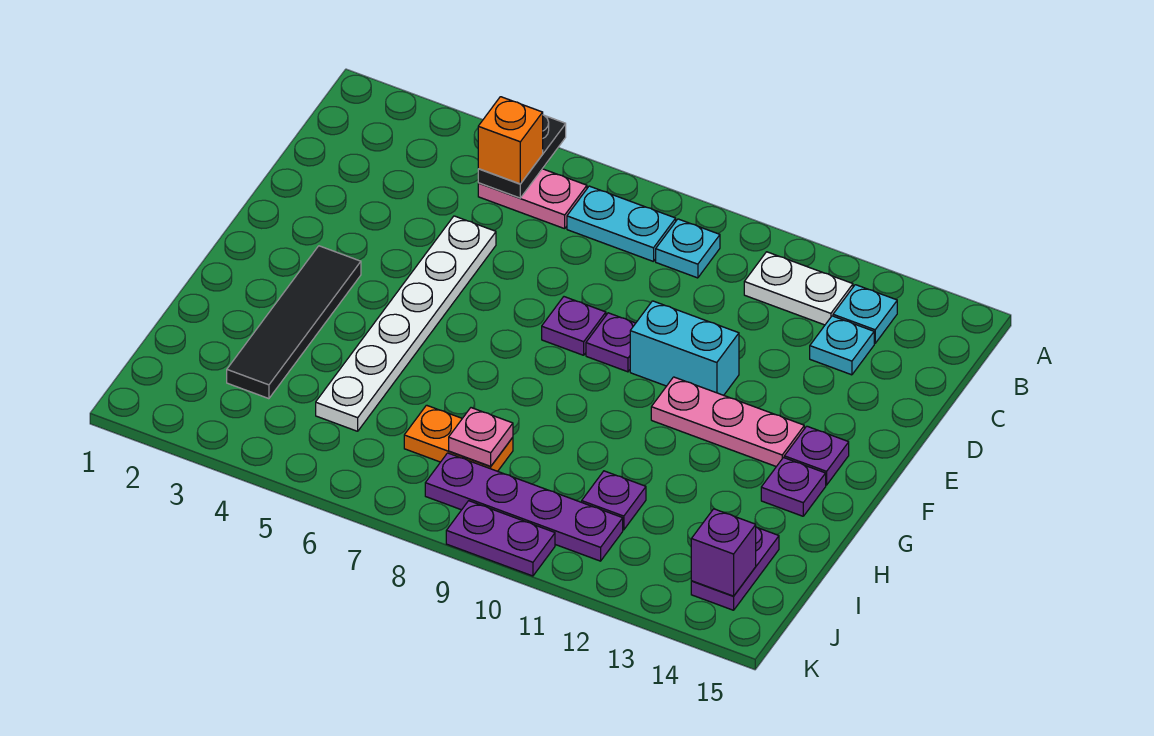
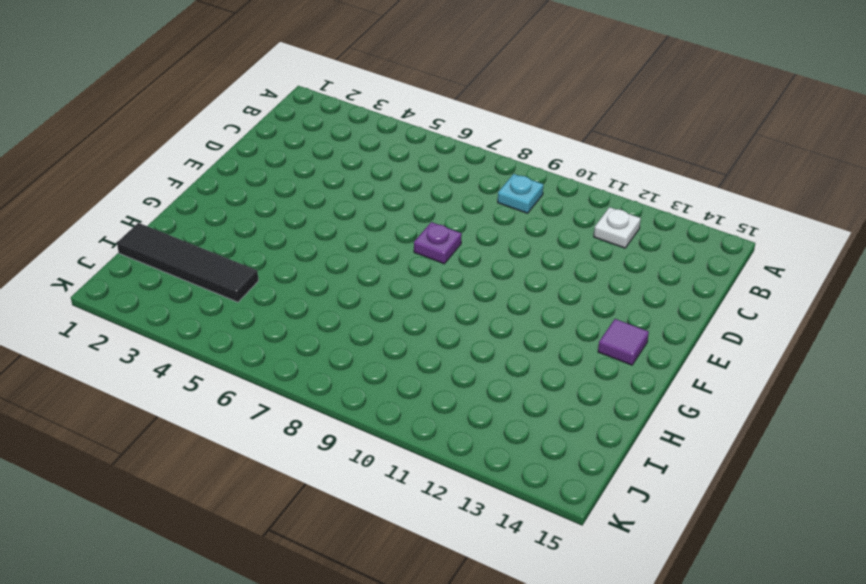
white plate B12 level 1 -> white plate B11:B12 level 1
purple tile F14 level 1 -> purple plate F14 level 1
black tile I1:I4 level 1 -> black tile F3:I3 level 1
none -> pink plate B5:B6 level 1
none -> cyan plate B7:B8 level 1
none -> cyan plate B13 level 1

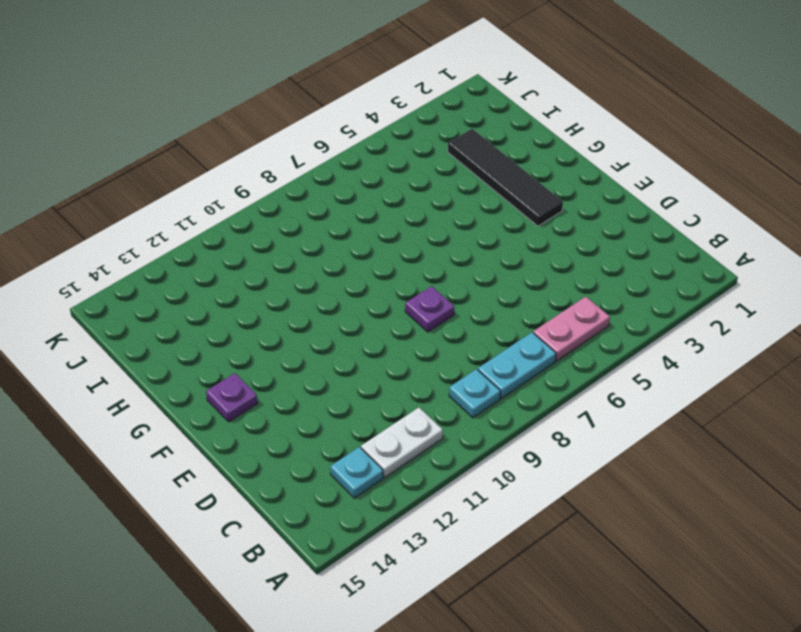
none -> cyan plate C13 level 1
none -> white plate D5:I5 level 1
none -> purple plate E9 level 1

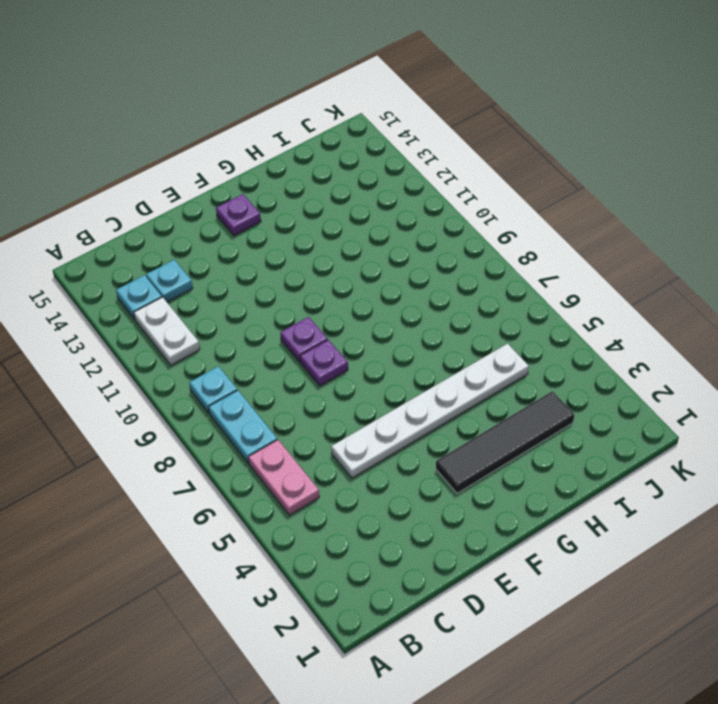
none -> cyan brick E10:E11 level 1
none -> pink plate F11:F13 level 1
none -> purple plate G14 level 1

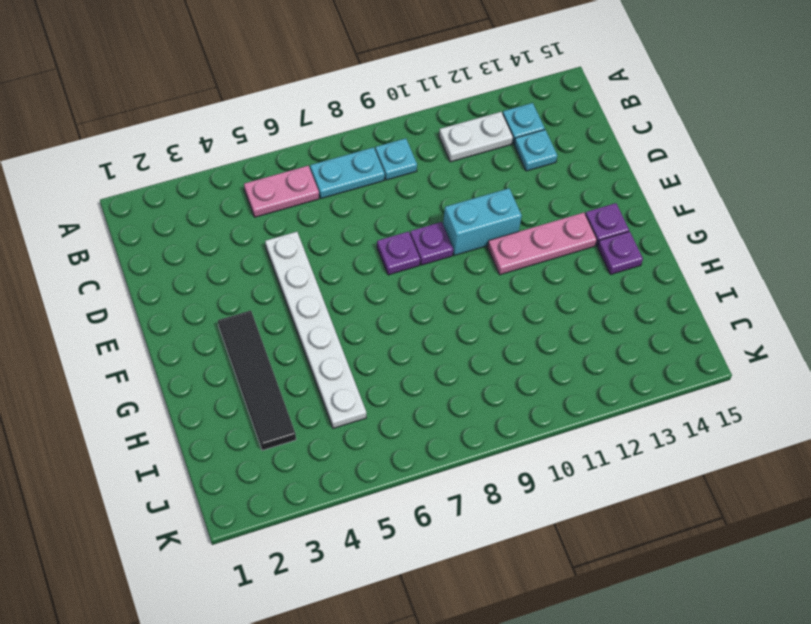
none -> orange plate I7:I8 level 1
none -> purple plate I11 level 1
none -> purple plate I14:J14 level 1

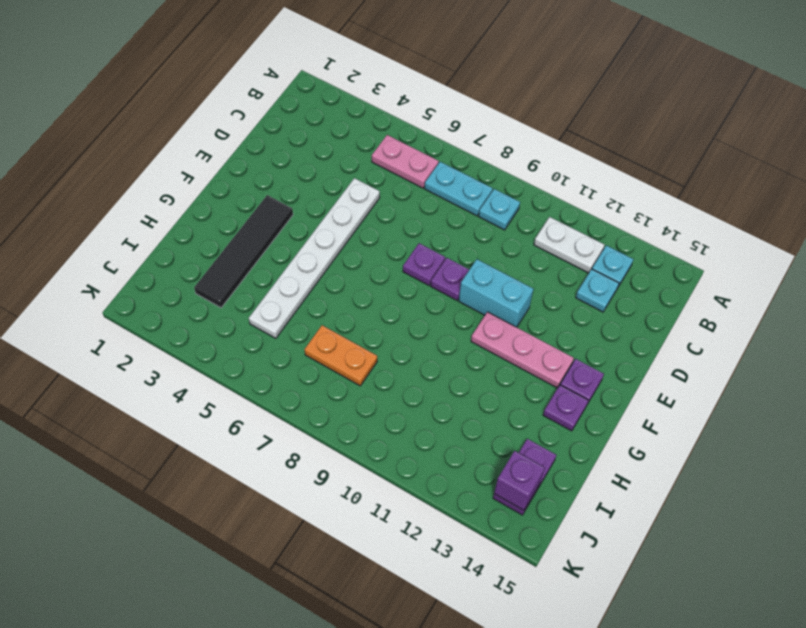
none -> purple plate I11 level 1
none -> purple plate J8:J11 level 1
none -> purple plate K9:K10 level 1

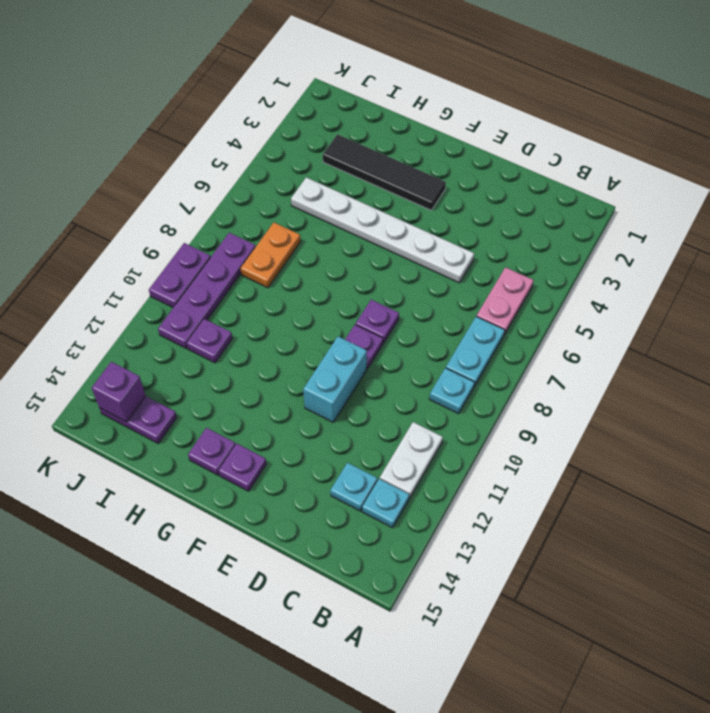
none -> pink plate F11:F13 level 1
none -> black plate A5:B5 level 2
none -> pink plate I8 level 2

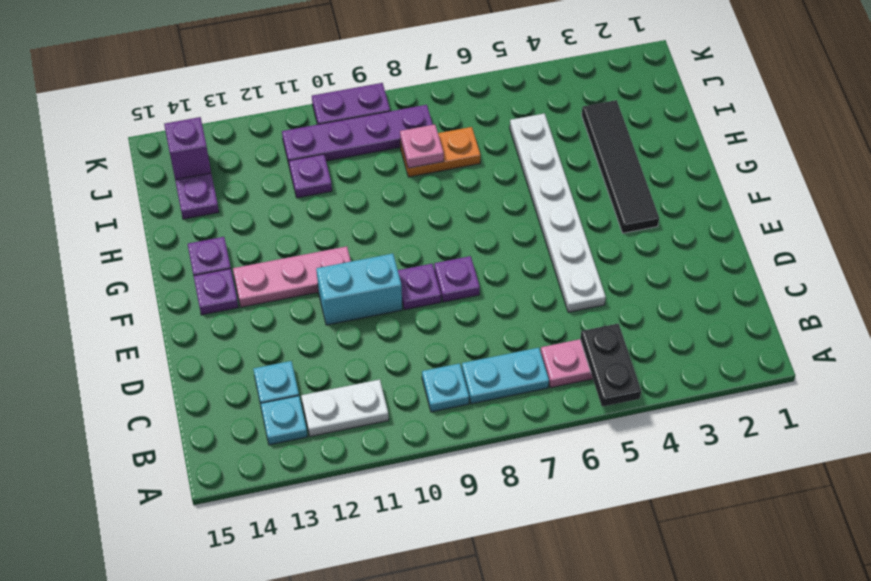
none -> orange brick B5 level 3

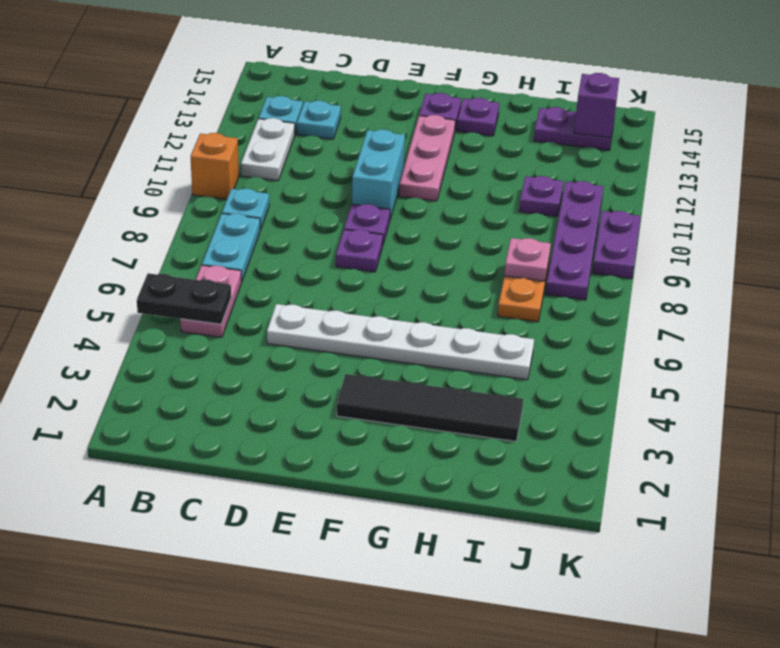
orange brick A10 level 1 -> orange brick B5 level 3

